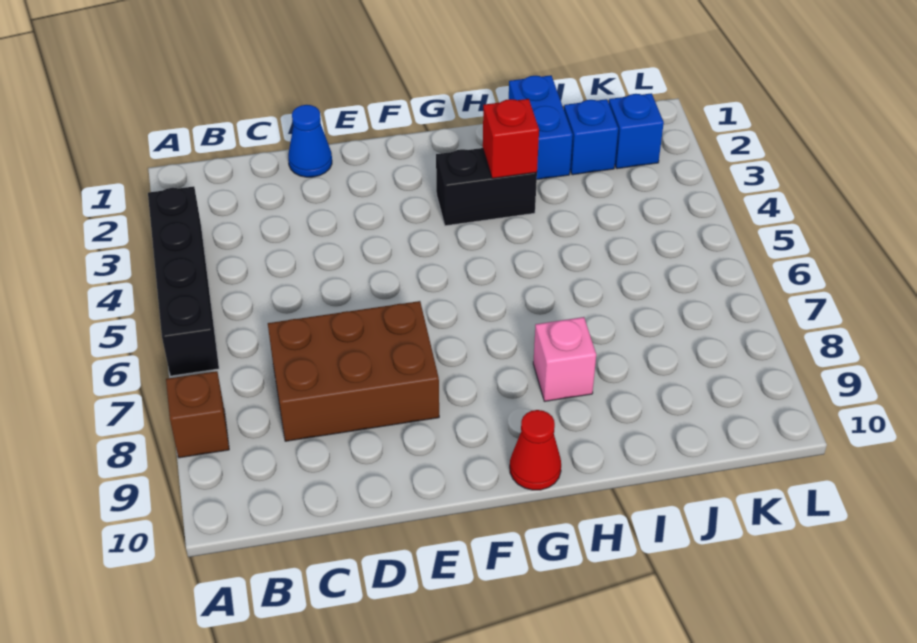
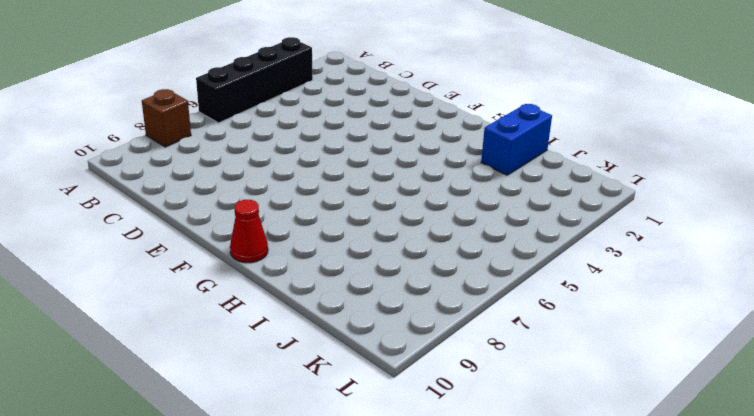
none -> brown brick C7:E8 level 1
none -> blue cone D1 level 1

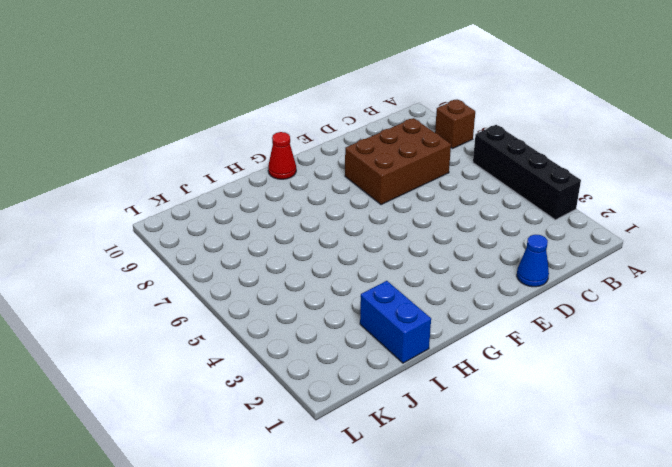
none -> black brick G3:H3 level 1
none -> pink brick H8 level 1

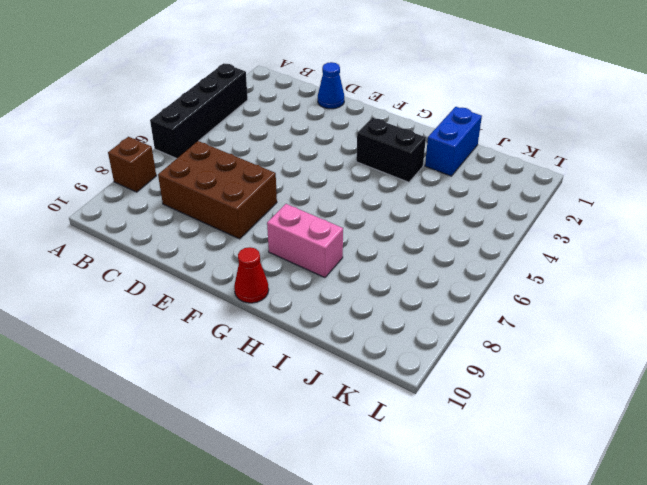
pink brick G8:H8 level 1 -> pink brick H8 level 1
none -> blue brick J2 level 1
none -> blue brick K2 level 1

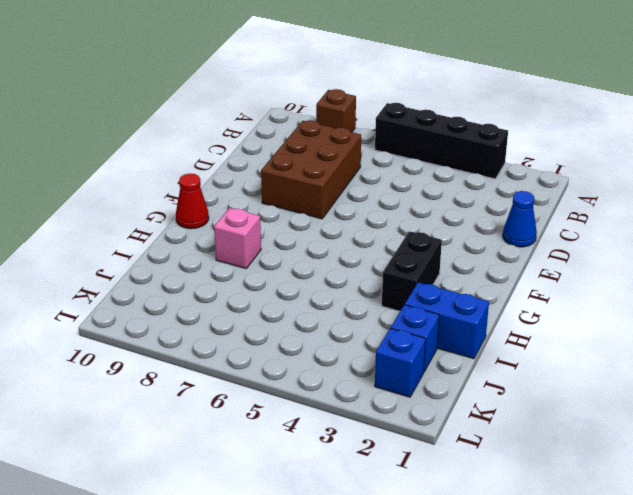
none -> red brick H3 level 2

